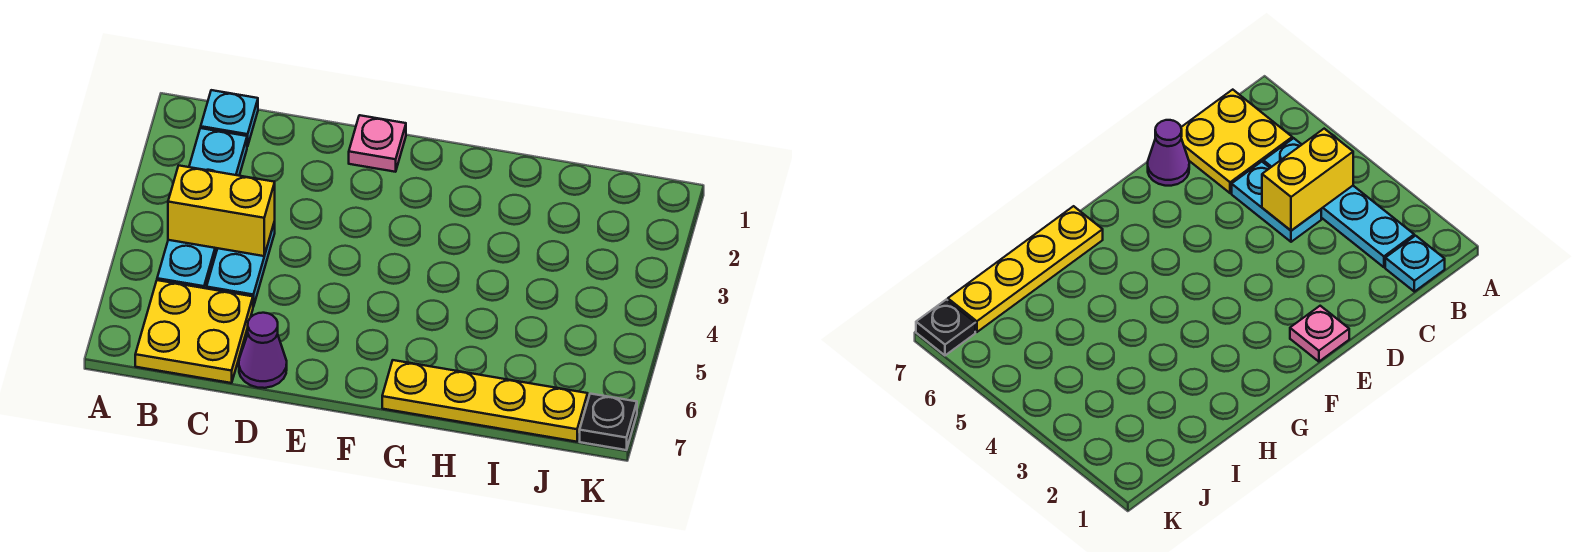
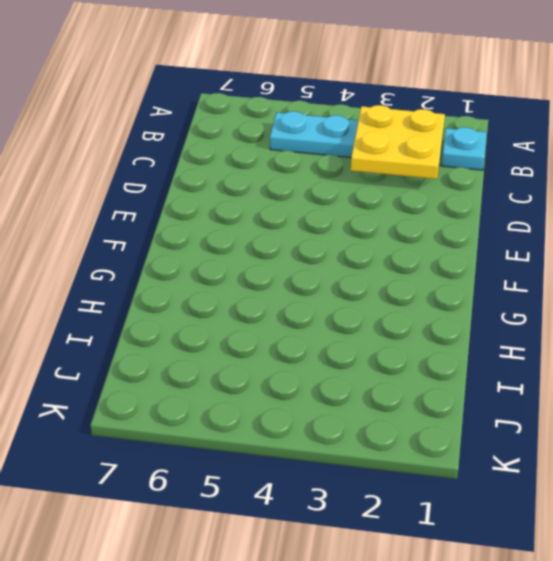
yellow plate B2:C3 level 2 -> yellow plate B6:C7 level 1
none -> cyan plate C4:C5 level 1
none -> purple cone D7 level 1

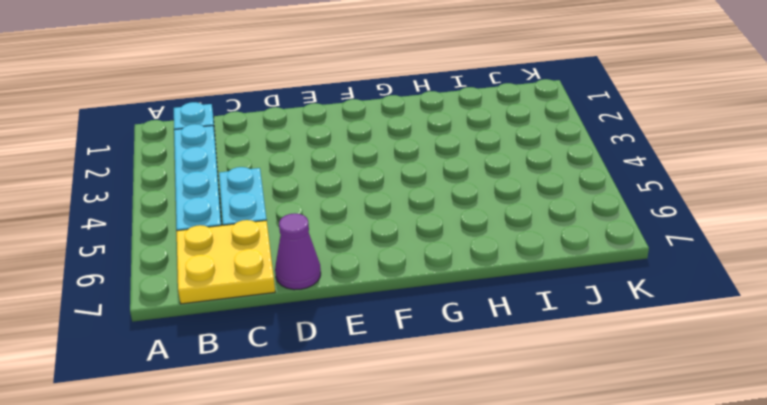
none -> pink plate E1 level 1
none -> yellow plate G7:J7 level 1

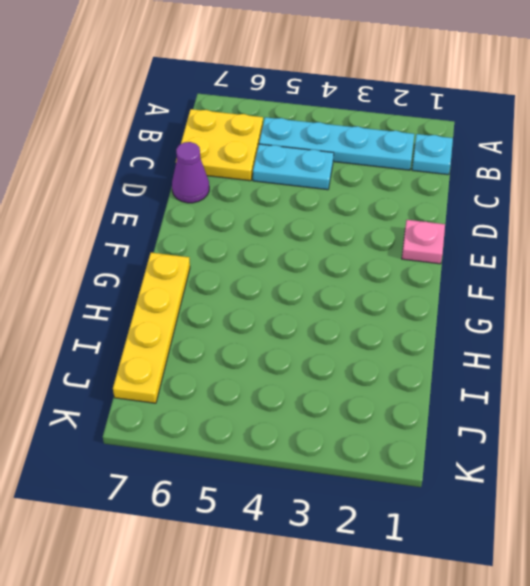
none -> black plate K7 level 1
none -> yellow brick B4:C4 level 2

